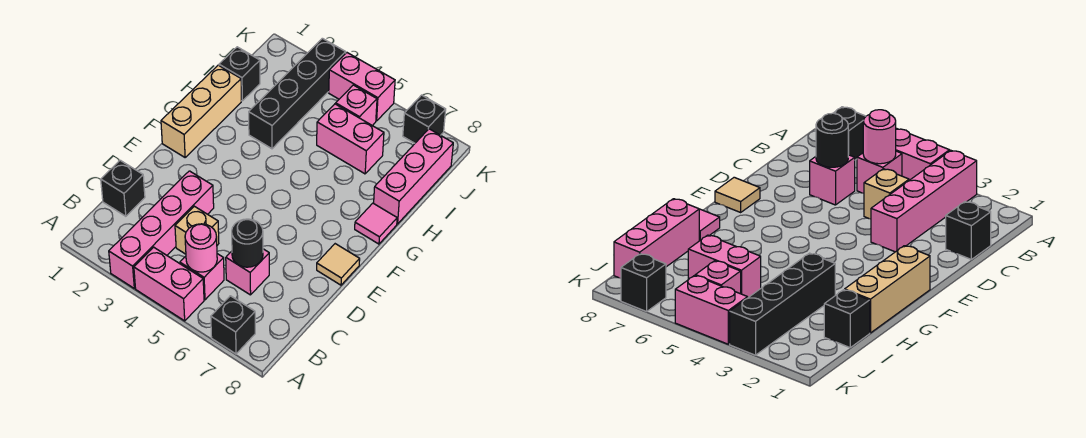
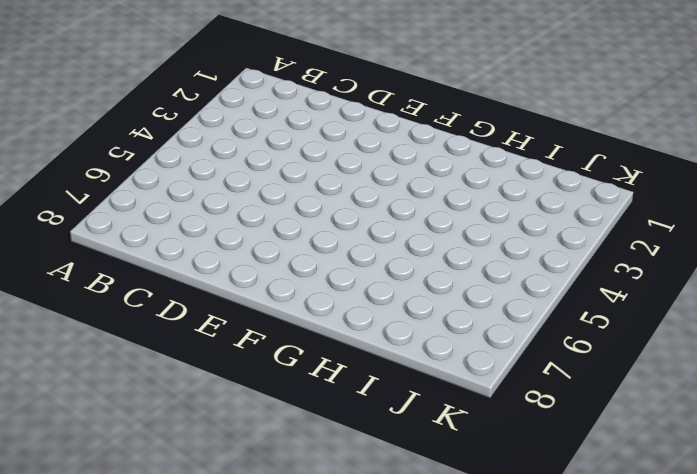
none -> pink brick A3:D3 level 1
none -> pink brick A4:A5 level 1
none -> black brick A7 level 1

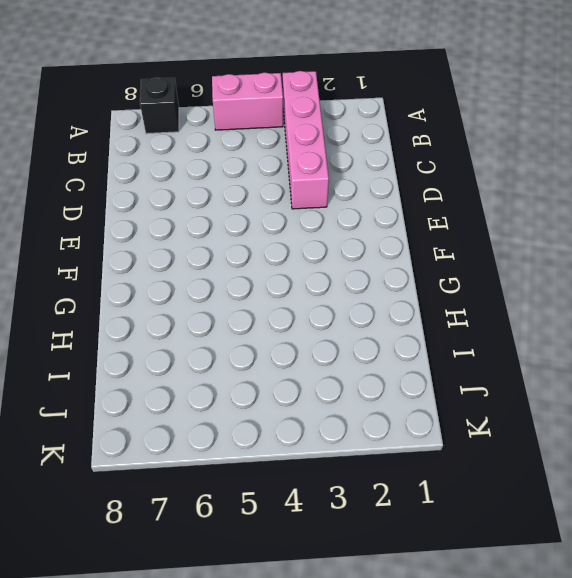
none -> pink brick B5 level 1
none -> black brick C1 level 1
none -> tan brick C4 level 1

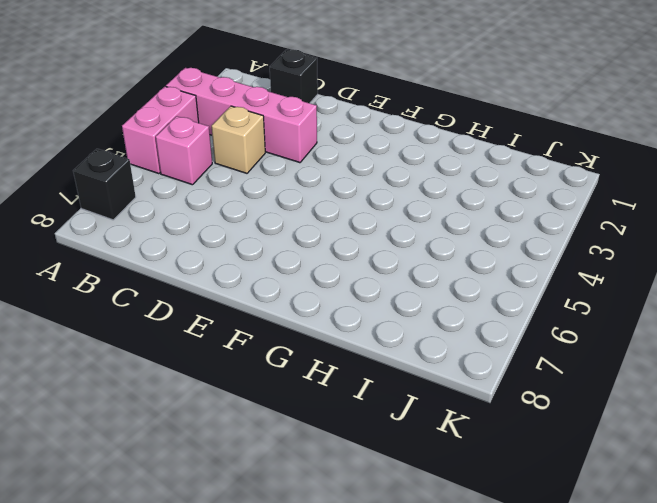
none -> pink brick C6 level 1
none -> tan tile E8 level 1
none -> tan brick F1:H1 level 1

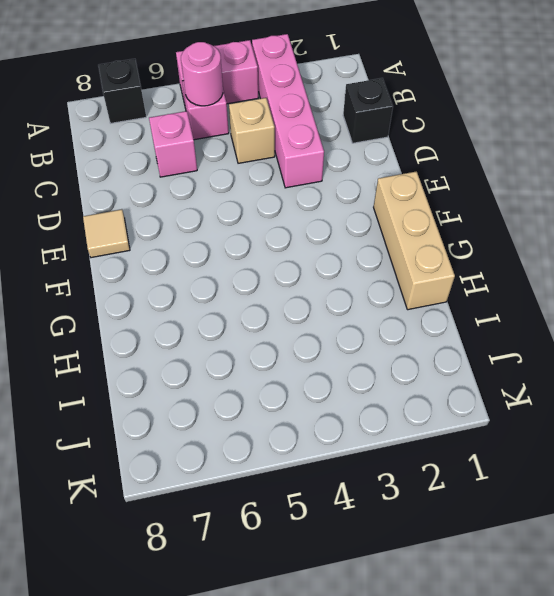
none -> pink tile G8 level 1
none -> black brick H3:K3 level 1
none -> pink brick H8:J8 level 1

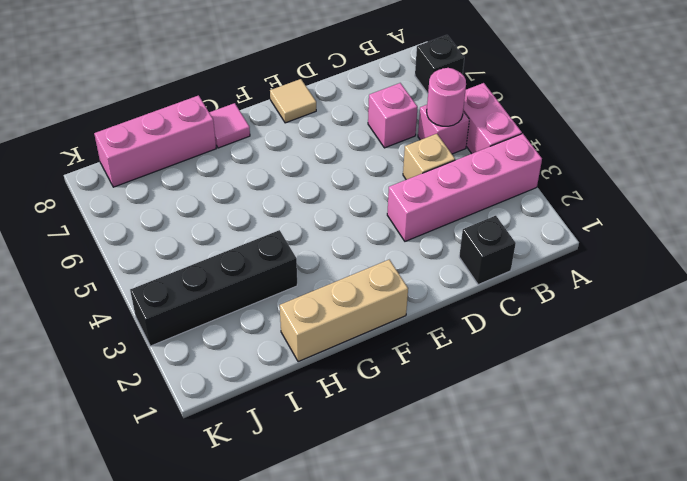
none -> black brick I1 level 1
none -> pink brick I5:I6 level 1
none -> pink brick J5 level 1

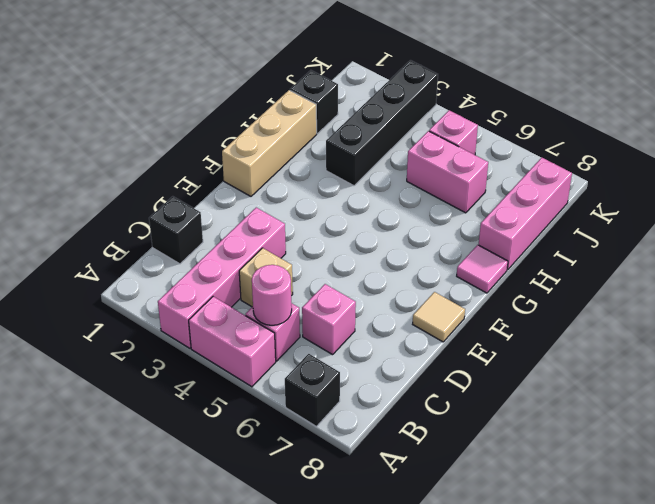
none -> pink brick K4:K5 level 1
none -> black brick K7 level 1
none -> black round brick C6 level 2

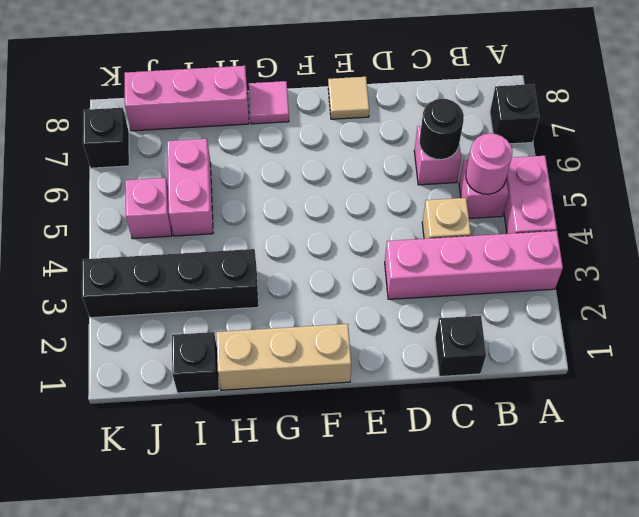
none -> pink brick K4:K5 level 1

